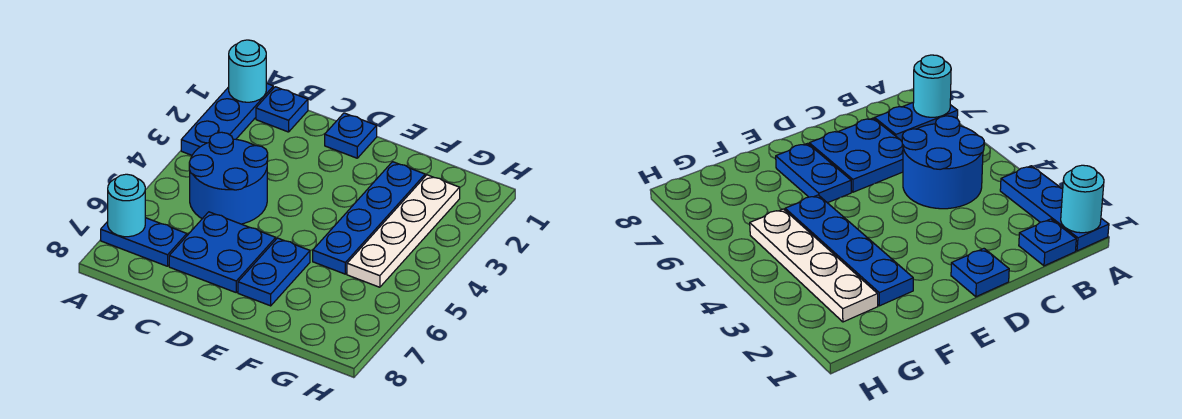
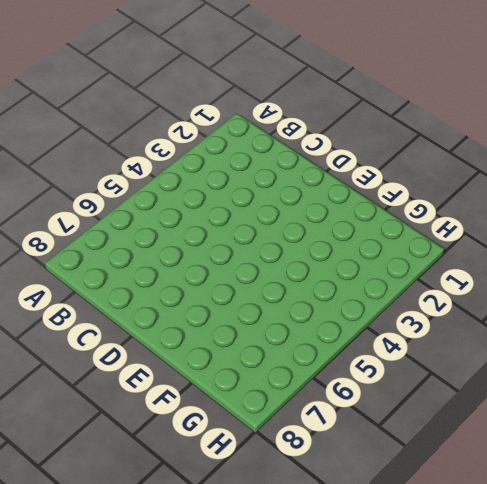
none -> blue plate A1:A3 level 1
none -> blue plate A7:B7 level 1

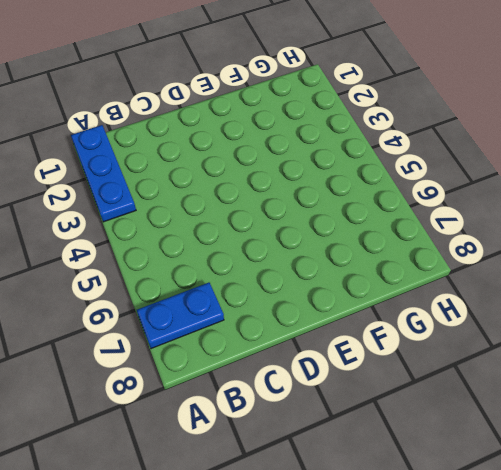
none -> blue plate B1 level 1
none -> blue round brick B4:C5 level 1

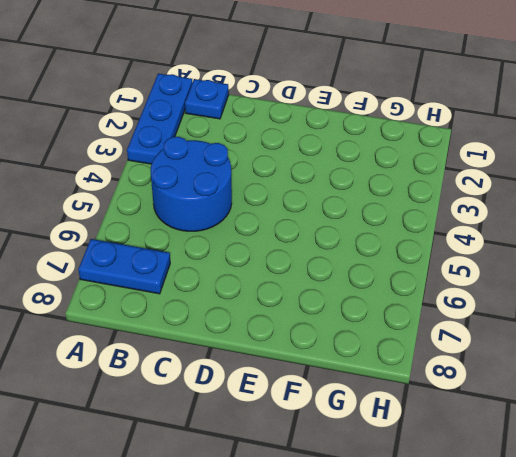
none -> blue plate C6:D7 level 1
none -> blue plate D1 level 1

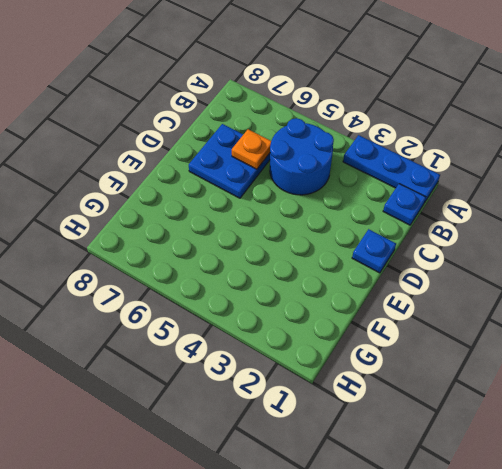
orange plate C6 level 2 -> none
none -> blue plate A7:B7 level 1
none -> blue plate E6:E7 level 1

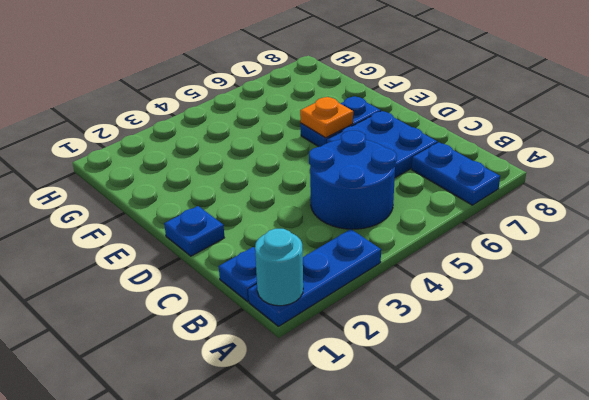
orange plate E6 level 2 -> none
none -> blue plate F2:F5 level 1
none -> white plate G2:G5 level 1

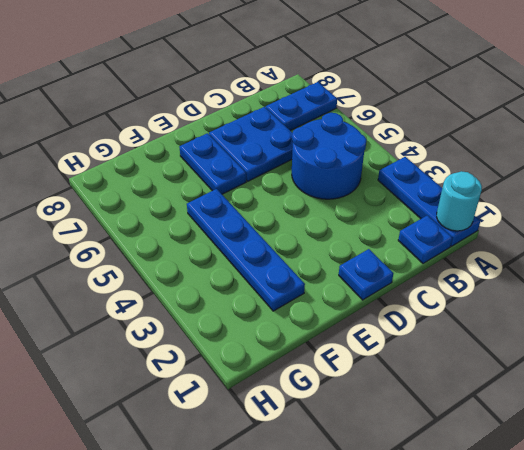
none -> white plate G2:G5 level 1
none -> cyan round brick A7 level 2

